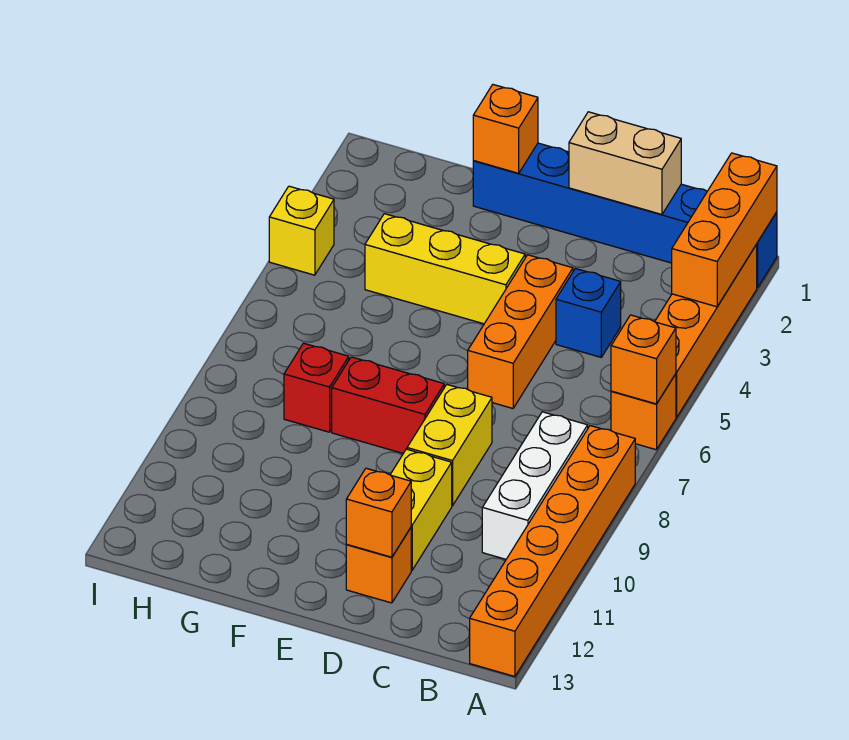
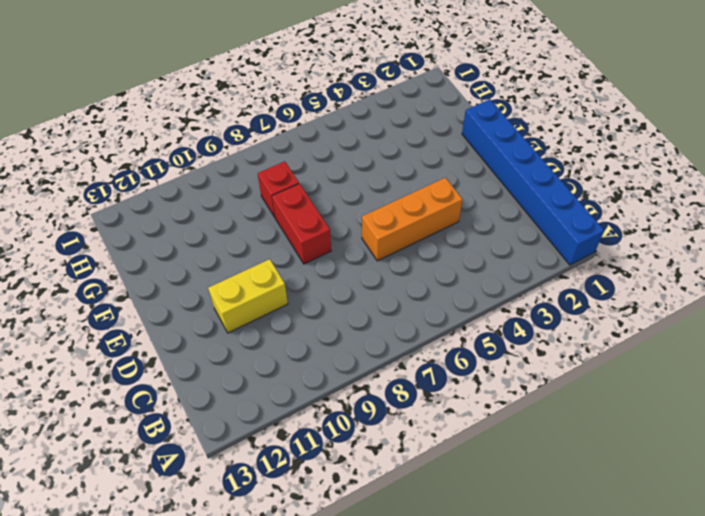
none -> orange brick A2:A5 level 1
none -> orange brick A6 level 1
none -> orange brick A8:A13 level 1

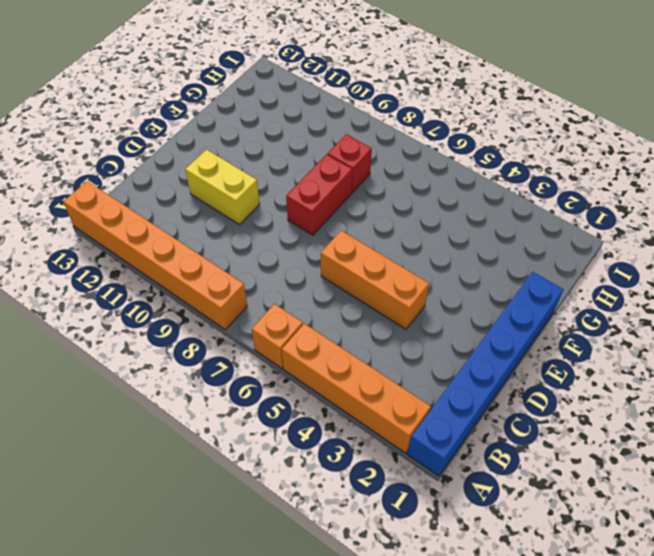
none -> white brick B8:B10 level 1
none -> blue brick C4 level 1
none -> yellow brick D8:D9 level 1

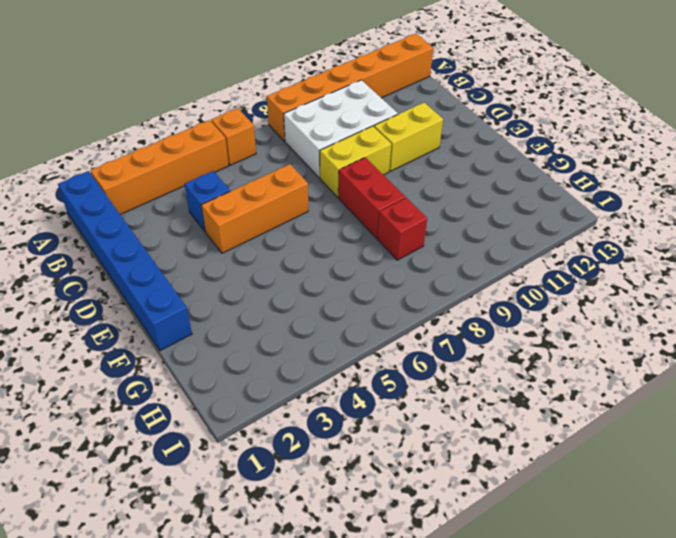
white brick B8:C10 level 1 -> white brick B8:B10 level 1
none -> orange brick D12 level 1
none -> yellow brick E4:G4 level 1
none -> yellow brick I4 level 1

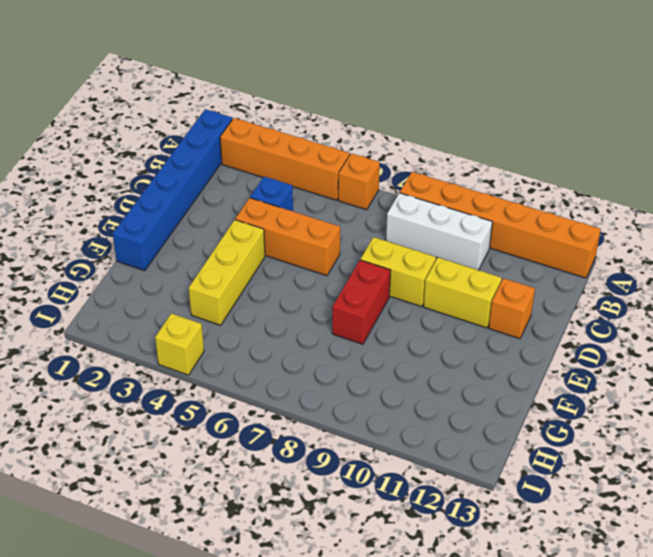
none -> red brick G8 level 1
none -> orange brick A1:A3 level 2
none -> orange brick A6 level 2

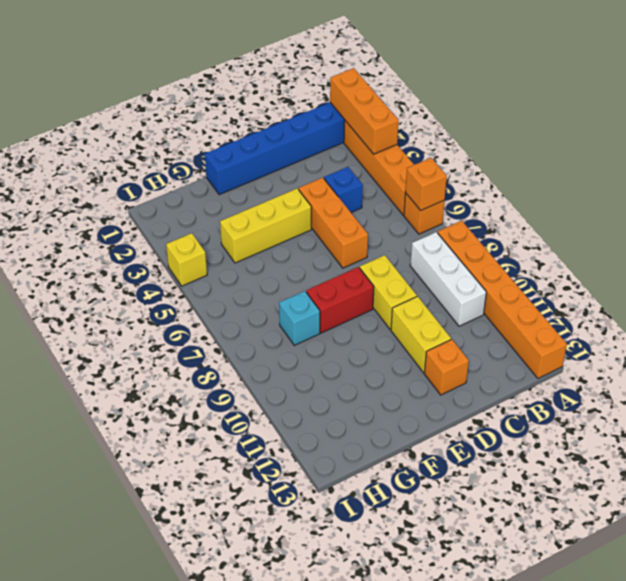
cyan brick G8 level 1 -> red brick G8 level 1
none -> tan brick C1:D1 level 2
none -> orange brick D12 level 2
none -> orange brick F1 level 2

